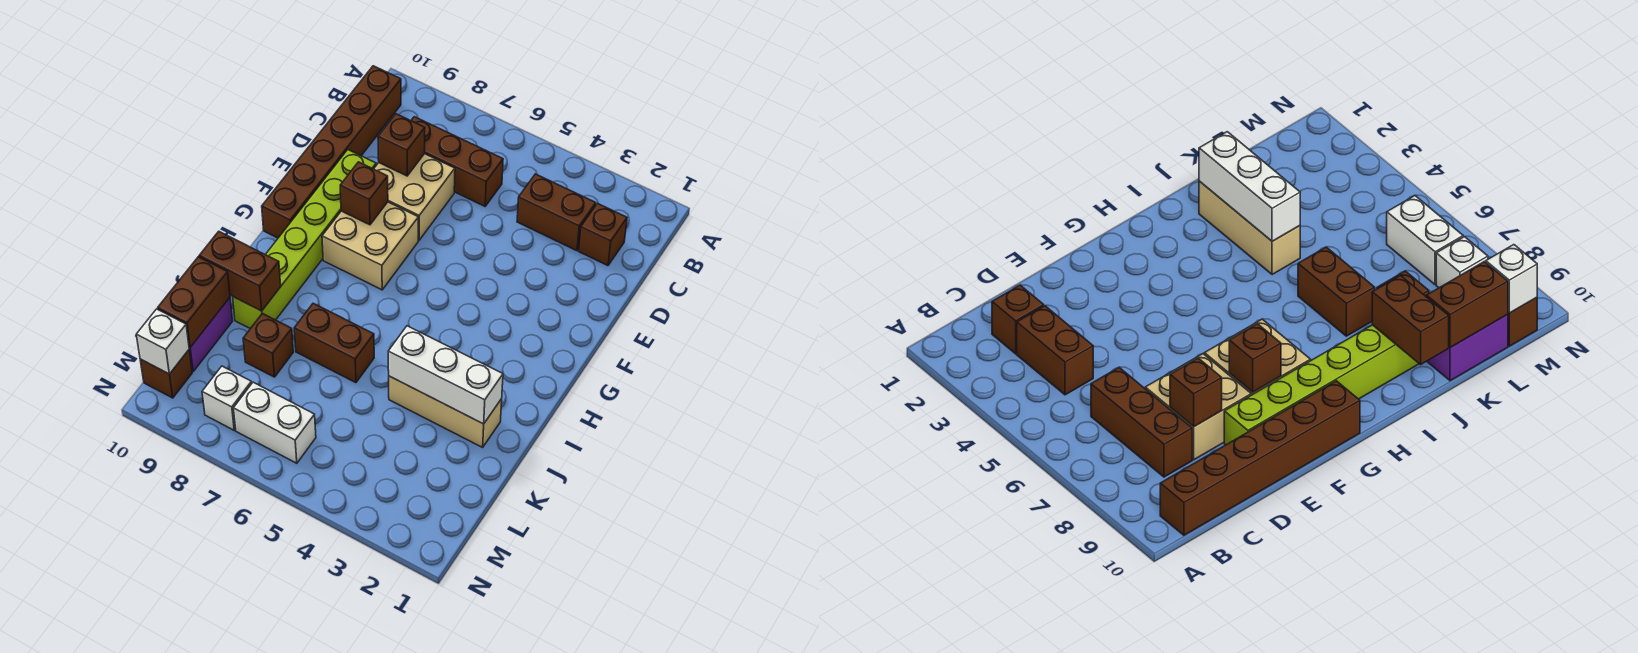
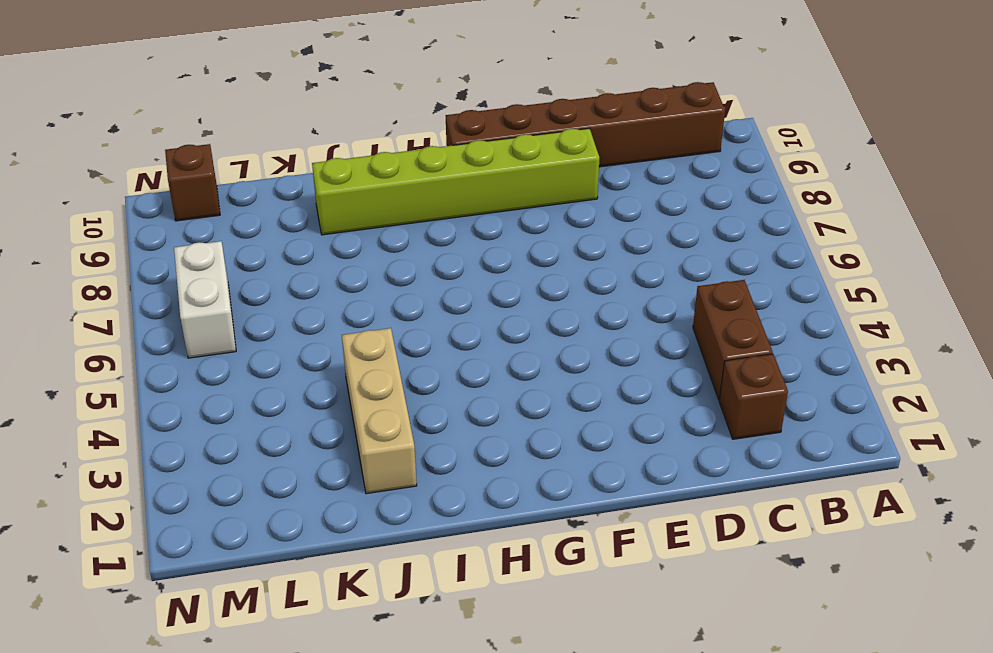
none -> brown brick C6:C8 level 1
none -> tan brick D7:E8 level 1
none -> tan brick F7:G8 level 1

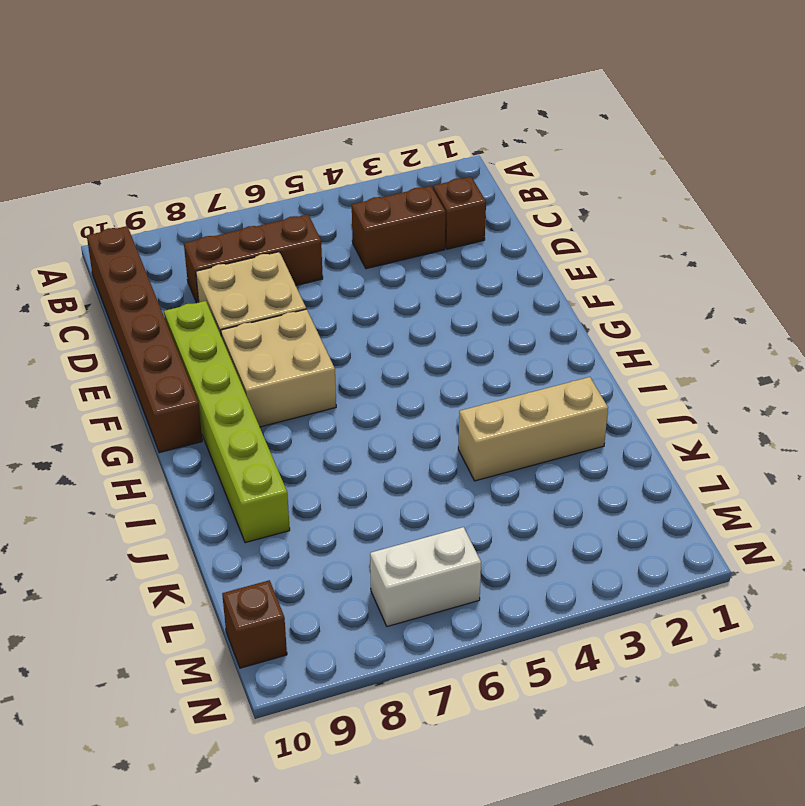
none -> brown brick J6:J7 level 1
none -> brown brick K8 level 1
none -> purple brick K10:L10 level 1

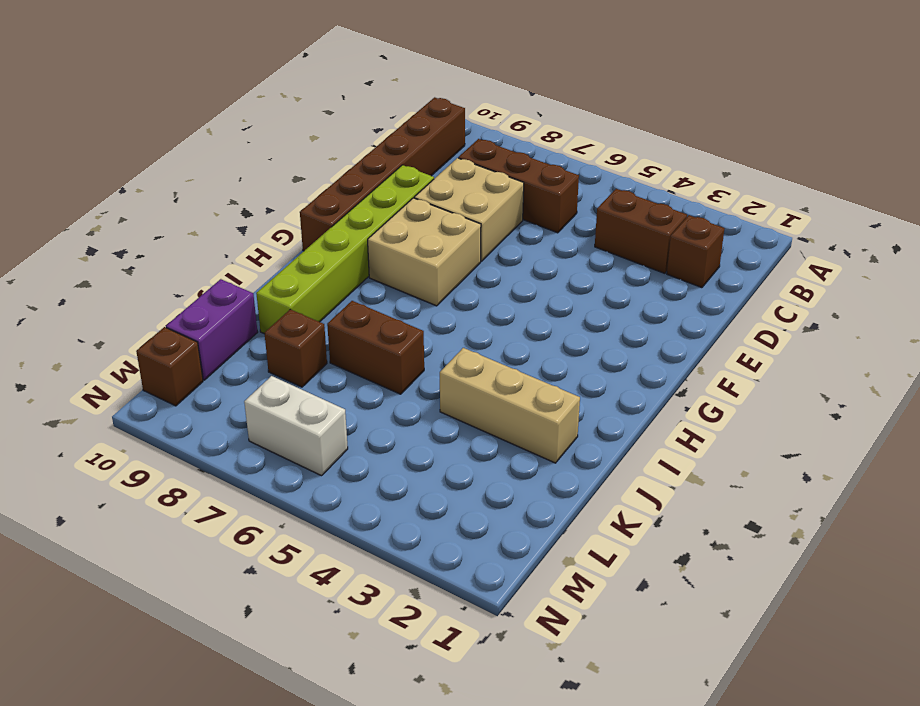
none -> white brick M8 level 1
none -> brown brick D8 level 2
none -> brown brick F8 level 2

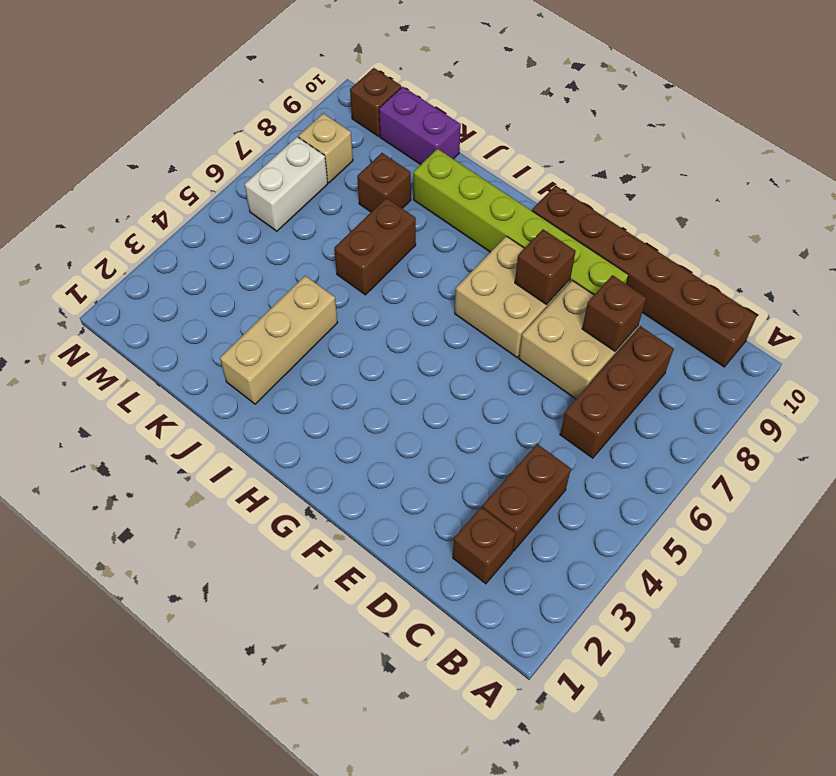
tan brick M8 level 1 -> white brick M8 level 1
none -> white brick J2:J4 level 2
none -> brown brick J9:J10 level 2
none -> brown brick K10:L10 level 2

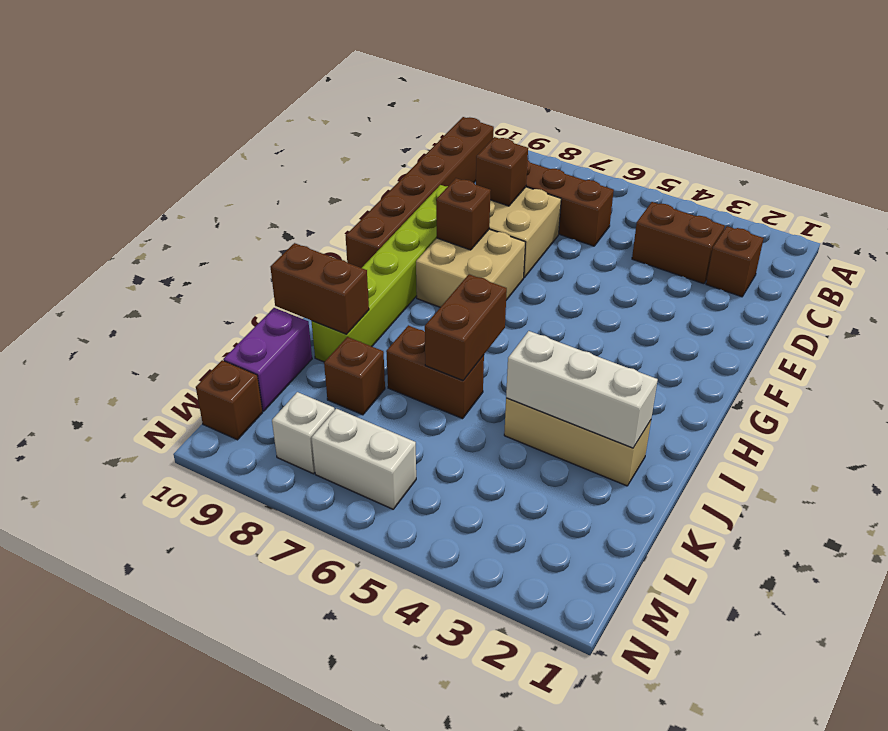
brown brick I6:J6 level 2 -> brown brick K10:L10 level 2
none -> white brick M10 level 2

